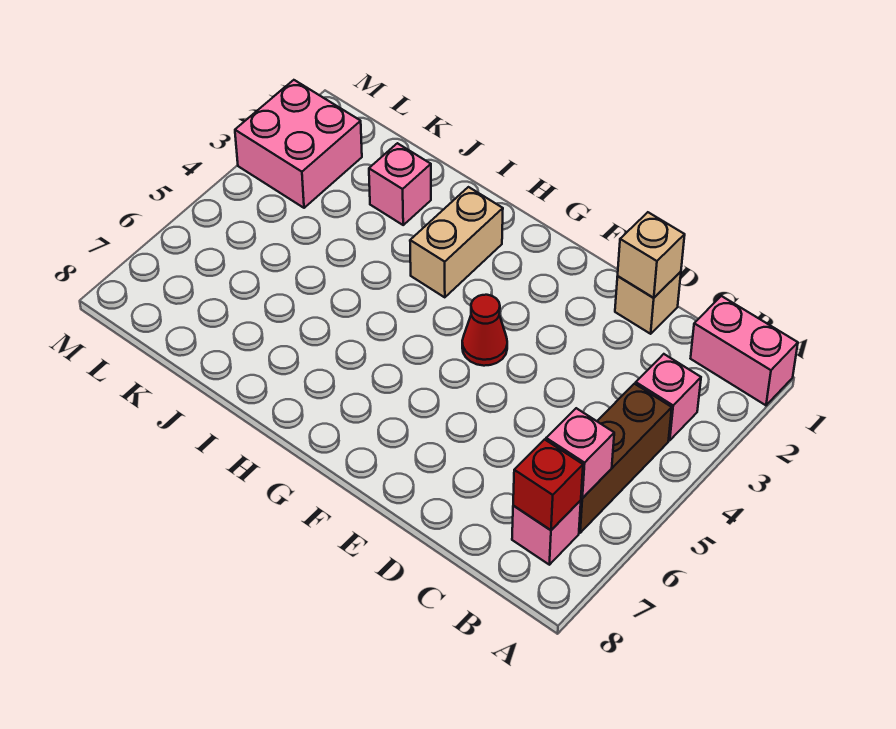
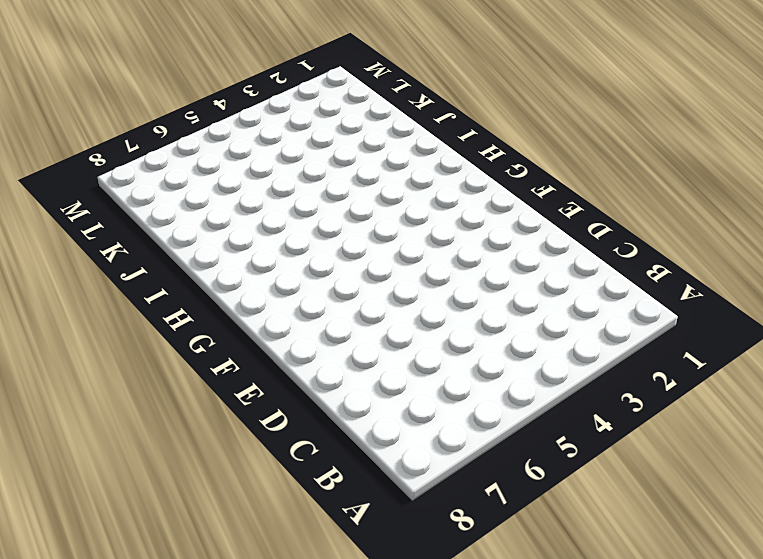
none -> pink brick A1:B1 level 1
none -> pink brick B3 level 1
none -> brown brick B4:B6 level 1

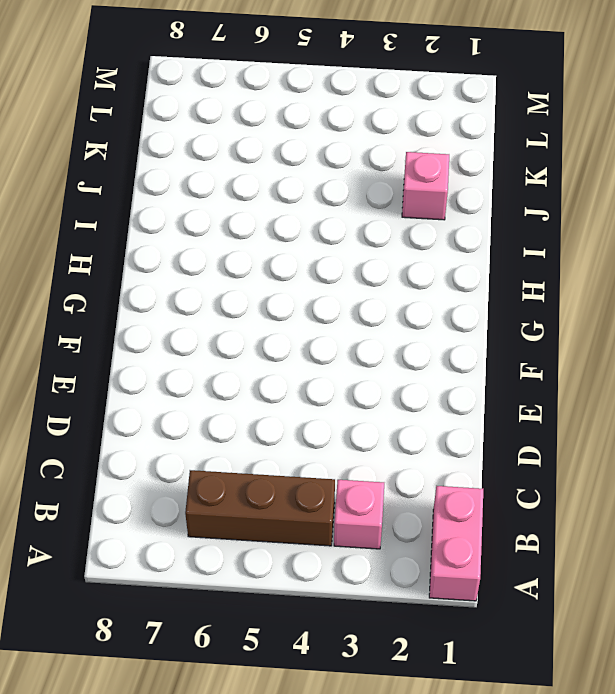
none -> pink brick B7 level 1
none -> tan brick D1 level 1
none -> red cone F4 level 1

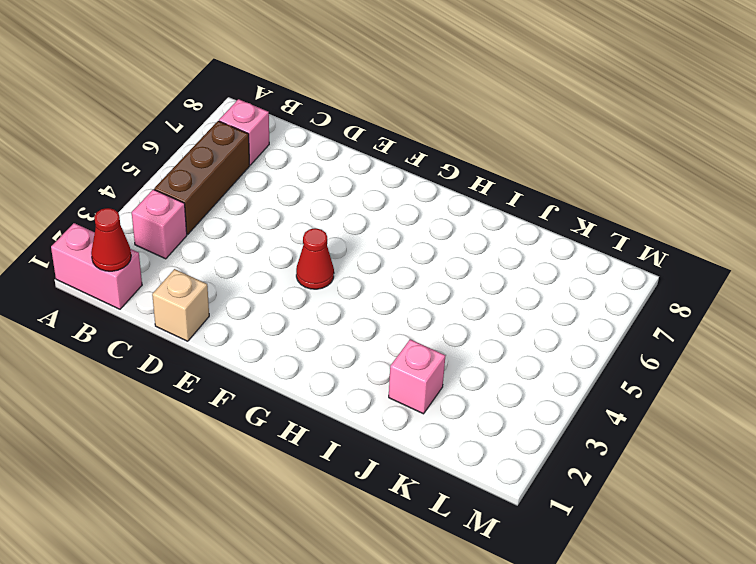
red cone B1 level 2 -> none
none -> tan brick H2:H3 level 1
none -> pink brick L2:M3 level 1
none -> pink brick B6 level 2

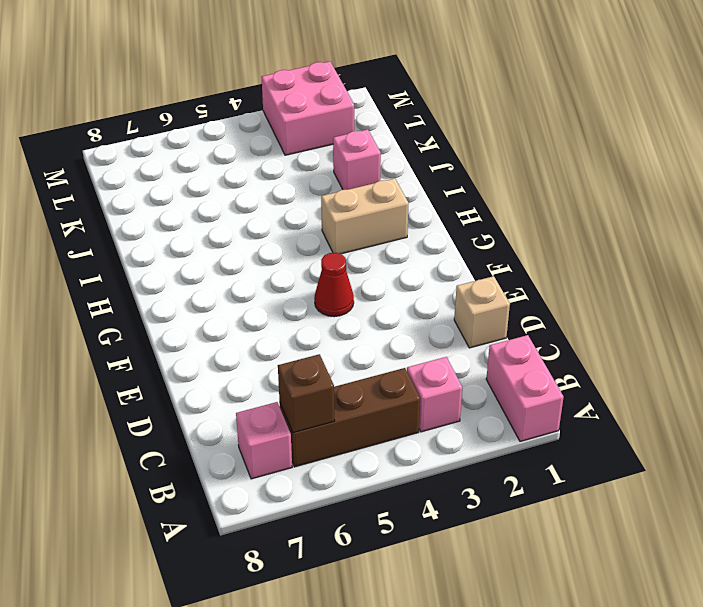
brown brick B6 level 2 -> pink brick B6 level 2
none -> red brick B7 level 2
none -> tan brick D1 level 2

